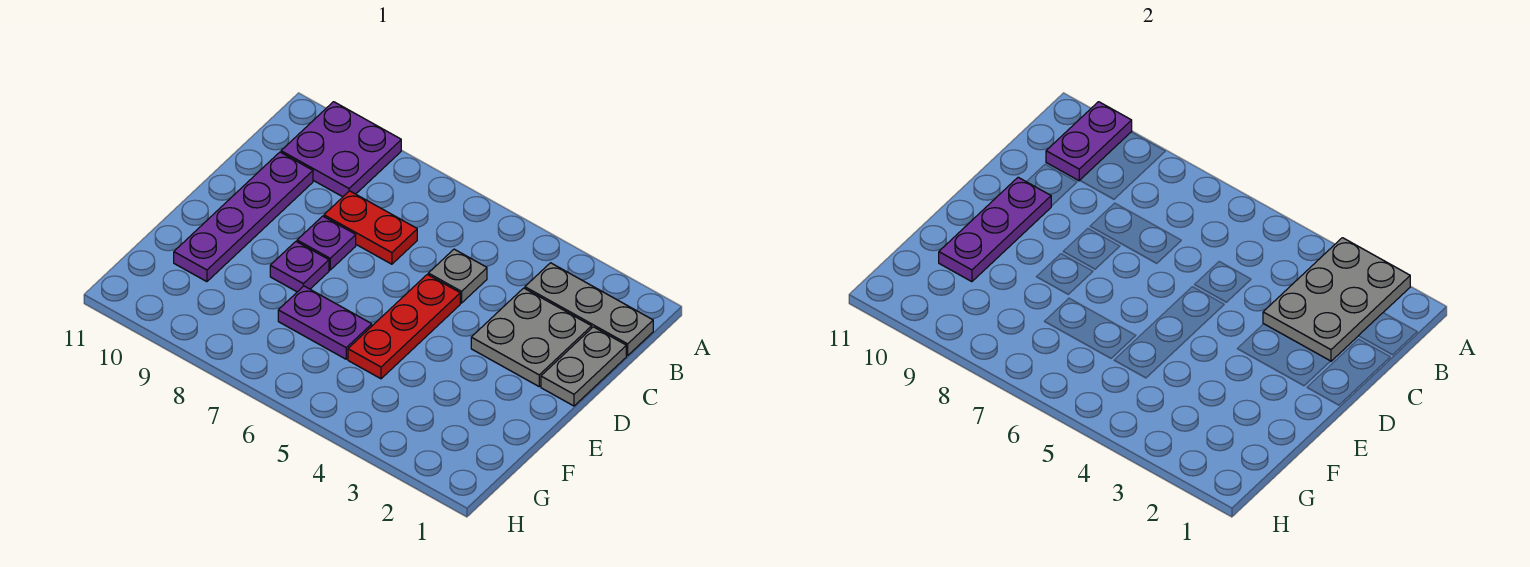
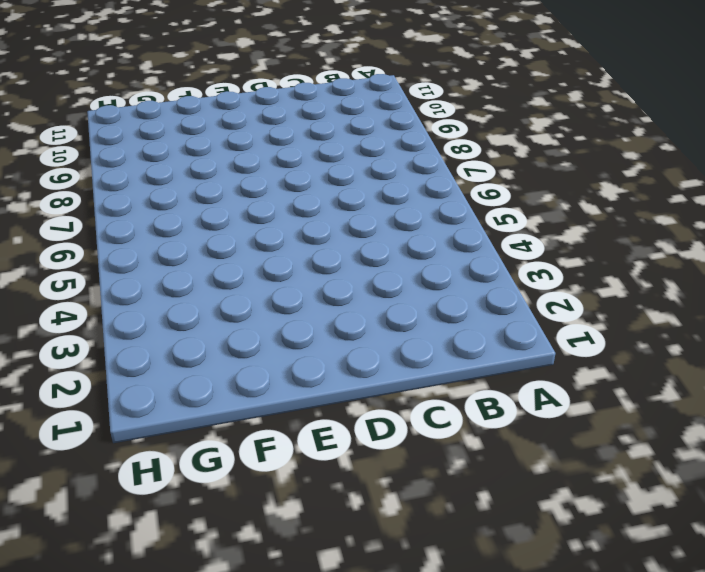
none -> purple plate A9:B10 level 1
none -> grey plate B1:B3 level 1
none -> grey plate C1:D1 level 1

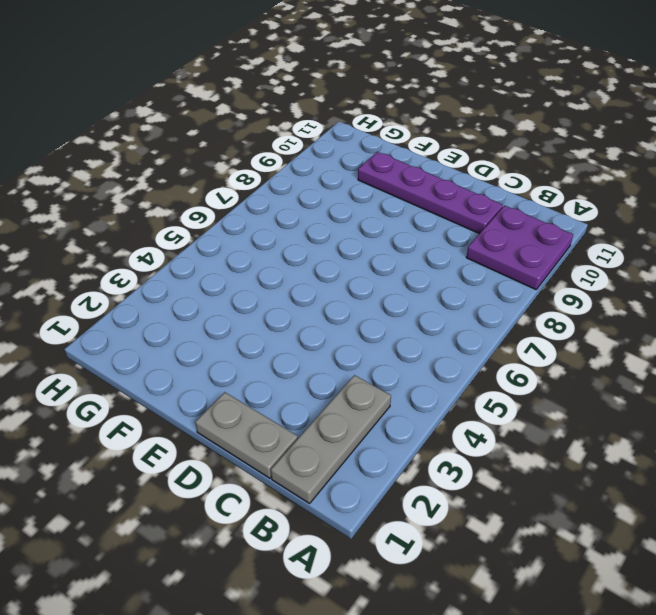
none -> grey plate C2:D3 level 1
none -> grey plate C5 level 1
none -> red plate C7:C8 level 1

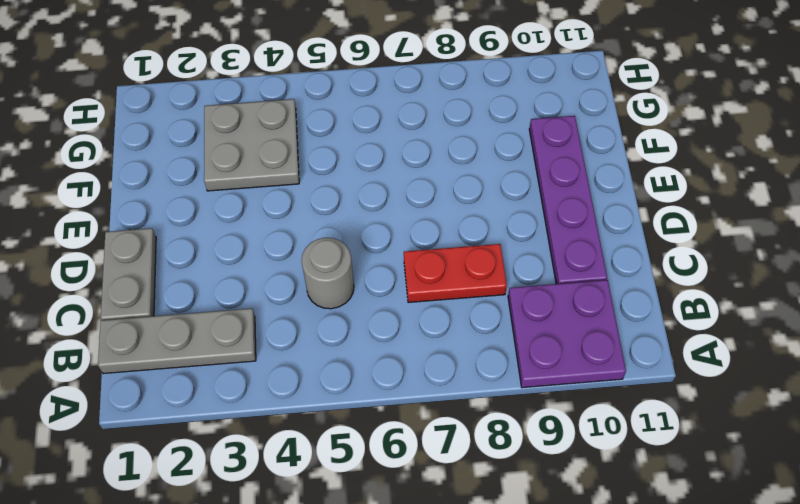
grey round brick C5 level 1 -> grey plate C5 level 1
grey plate F3:G4 level 1 -> grey plate C2:D3 level 1
none -> red plate D5:F5 level 1
none -> purple plate D8 level 1
none -> purple plate E8 level 1

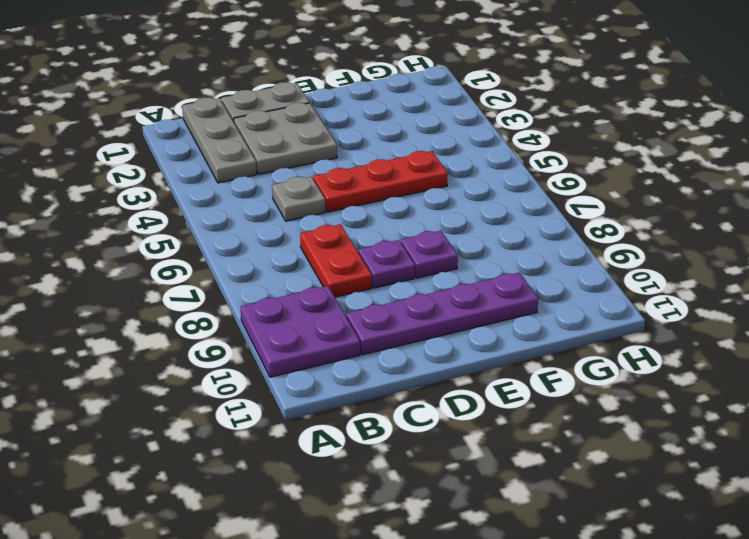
none -> purple plate F6:F7 level 1
none -> grey plate A2:C3 level 2
none -> purple plate A10:B10 level 2

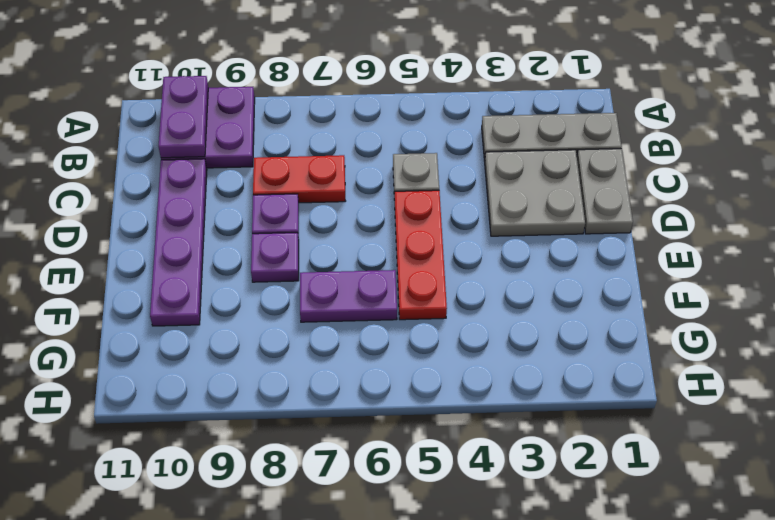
none -> grey plate A2:C3 level 2
none -> purple plate D10:F10 level 2

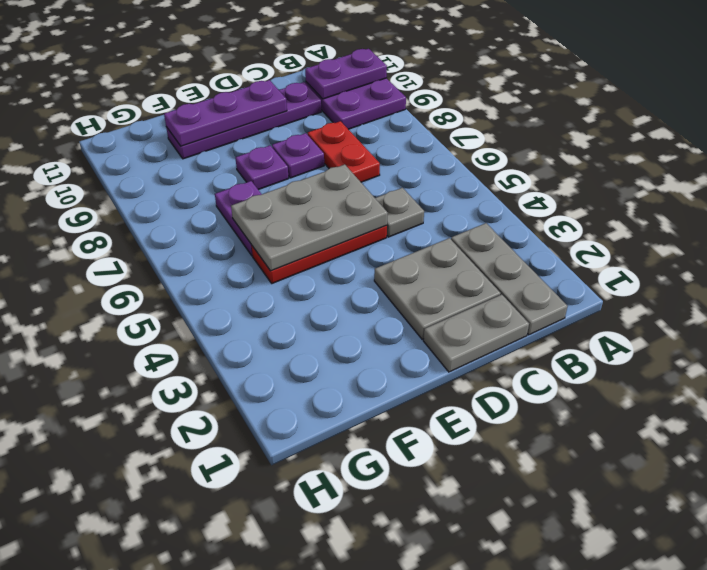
grey plate D5:F6 level 2 -> grey plate A2:C3 level 2

